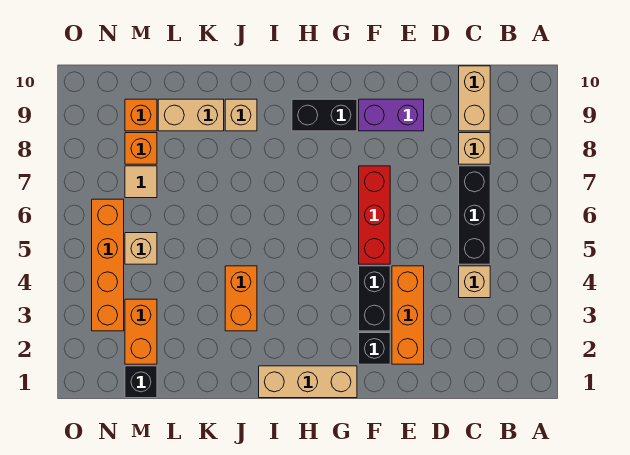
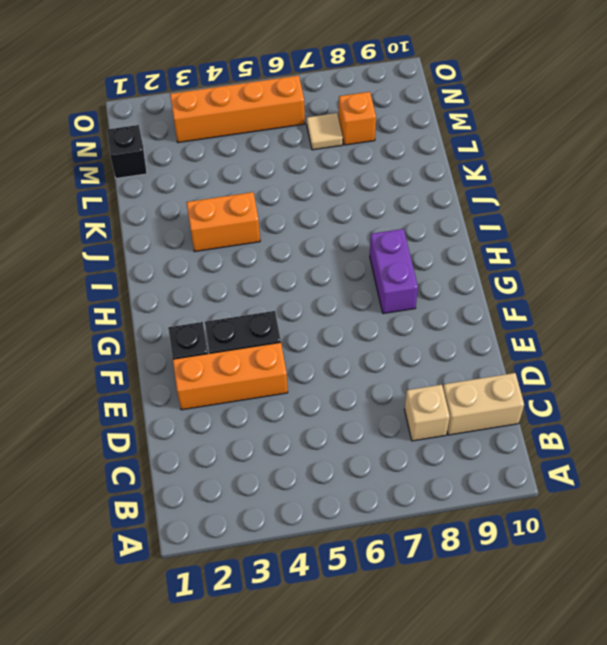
purple brick G8:H8 level 1 -> purple brick E9:F9 level 1
none -> tan brick C4 level 1
none -> black brick C5:C7 level 1
none -> red brick F5:F7 level 1

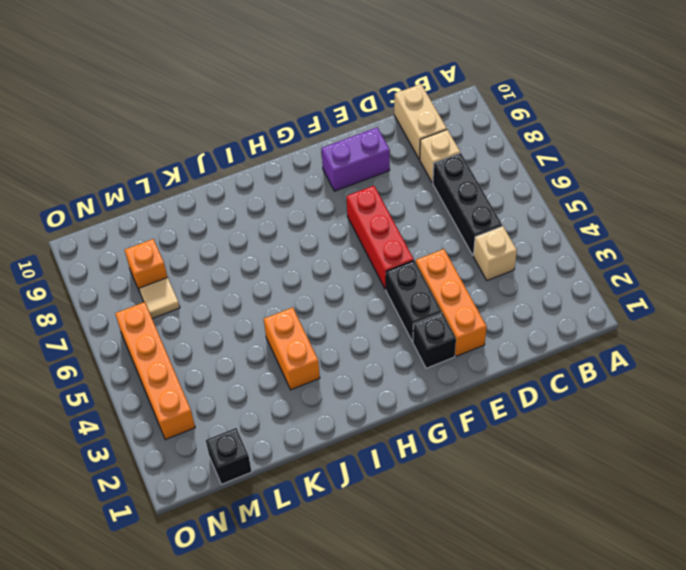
none -> tan brick G1:I1 level 1
none -> black brick G9:H9 level 1
none -> tan brick J9 level 1

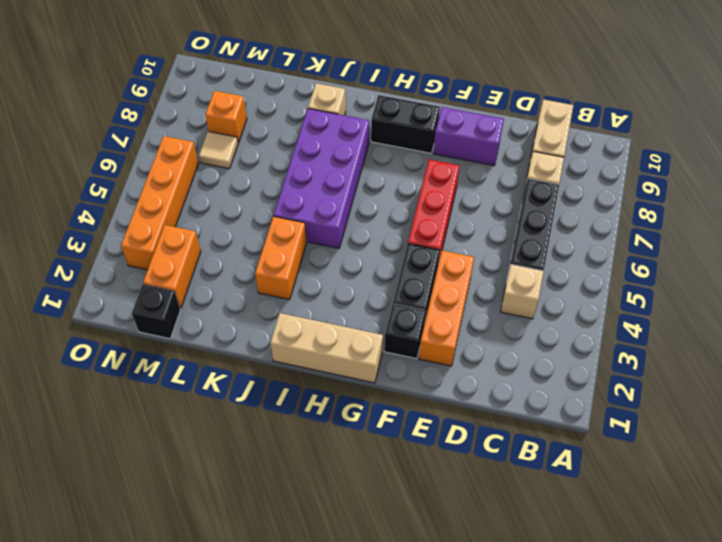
purple brick I5:J8 level 1 -> none
none -> tan brick K9:L9 level 1
none -> tan brick M5 level 1
none -> orange brick M9 level 1

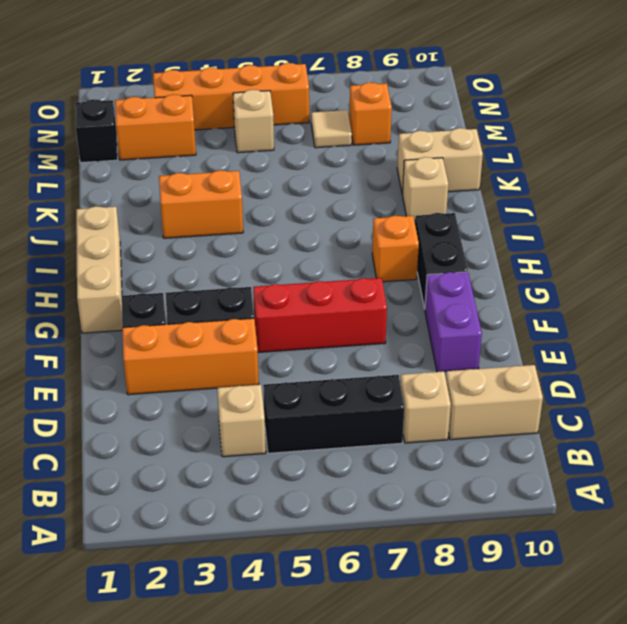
orange brick H8 level 1 -> orange brick M9 level 1
tan brick K9:K10 level 1 -> tan brick K9:L9 level 1

